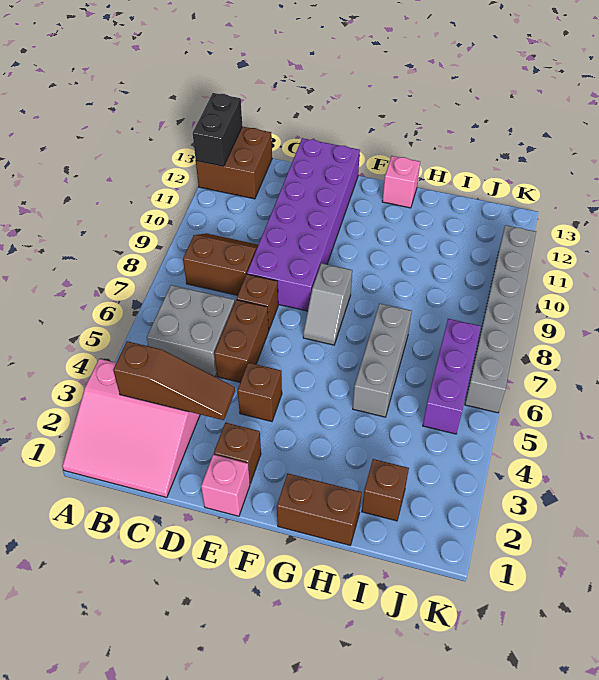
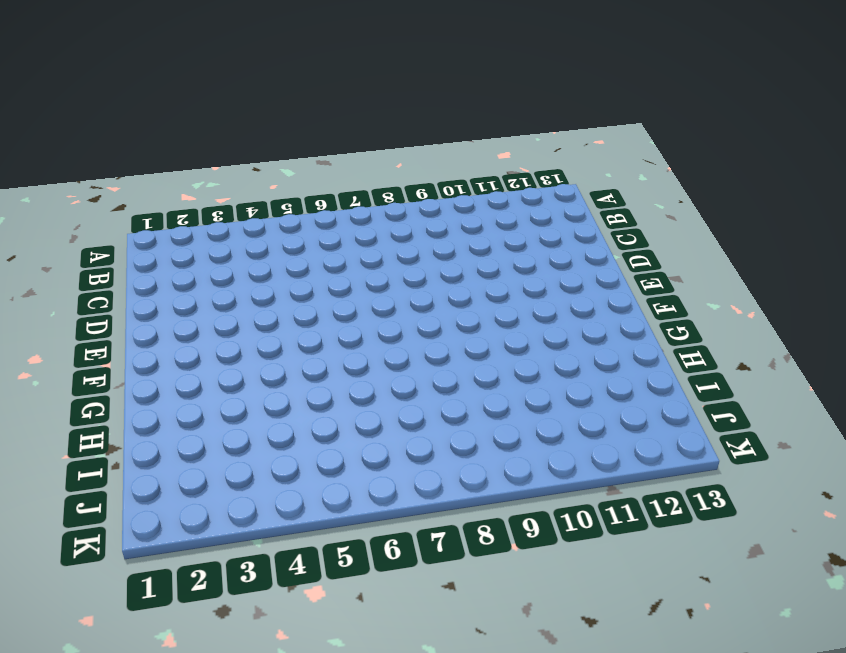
none -> pink slope A1:C3 level 1 top 3
none -> brown brick A12:B13 level 1
none -> grey brick B5:C6 level 1

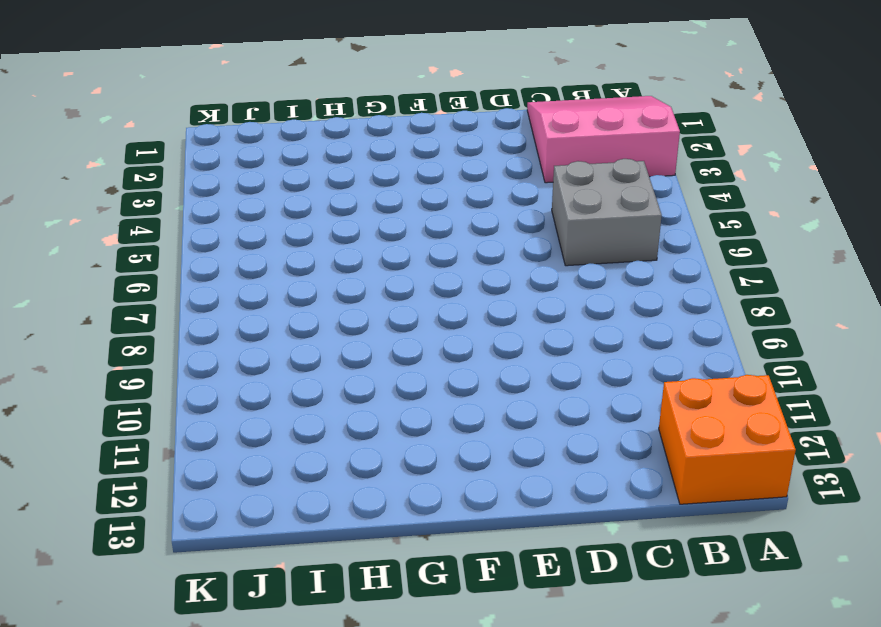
orange brick A12:B13 level 1 -> brown brick A12:B13 level 1
none -> brown slope B8:C9 level 1 top 8
none -> brown brick D5:D6 level 1
none -> brown brick D7 level 1

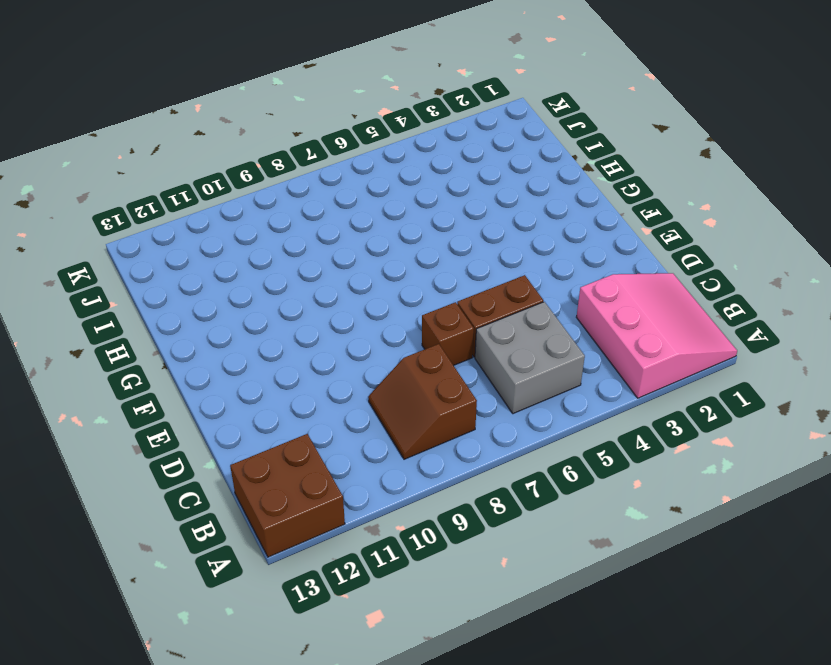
none -> purple brick D8:E13 level 1
none -> pink brick E1 level 1
none -> brown brick E2 level 1

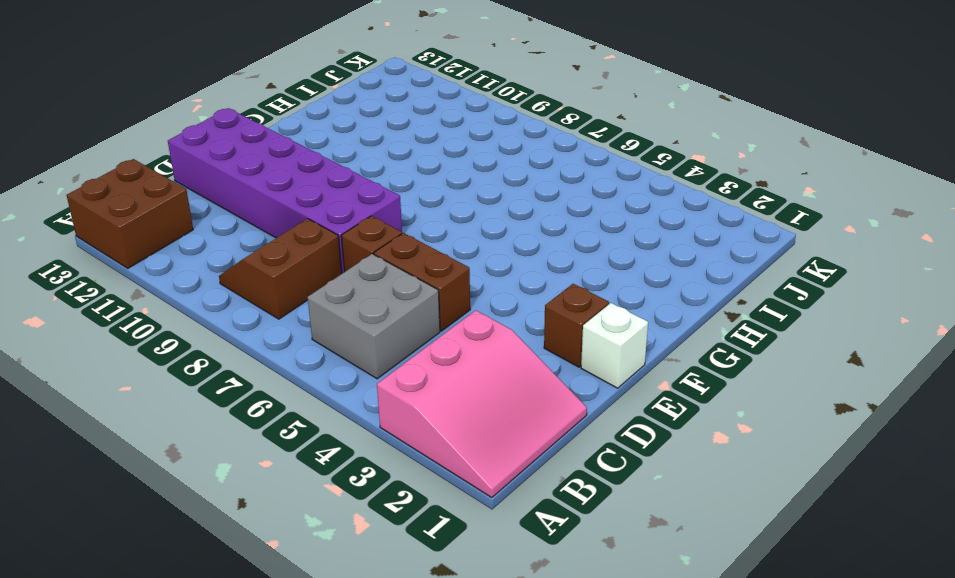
white brick E1 level 1 -> pink brick E1 level 1
none -> brown brick E4 level 1
none -> grey slope F7:F8 level 1 top 8
none -> brown brick G1:H1 level 1

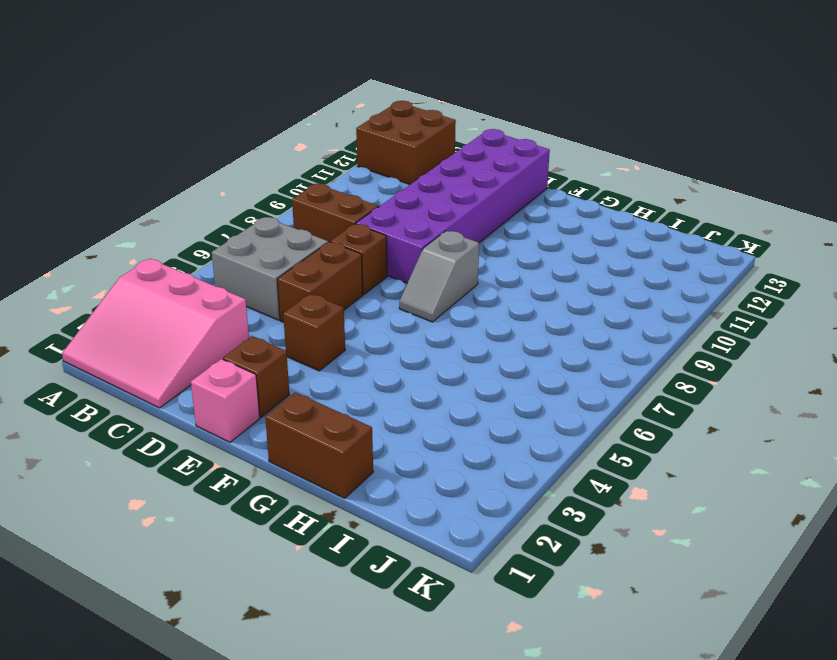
none -> pink brick G13 level 1
none -> grey brick H5:H7 level 1
none -> brown brick I2 level 1

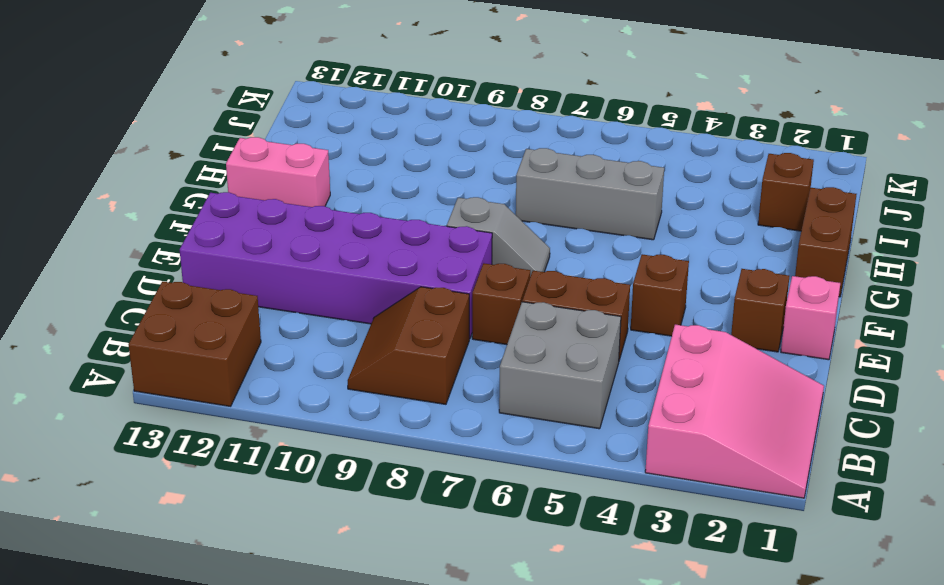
pink brick G12:G13 level 1 -> pink brick G13 level 1
none -> purple brick J5:J7 level 1
none -> grey brick K6:K11 level 1
none -> black brick A12:A13 level 2

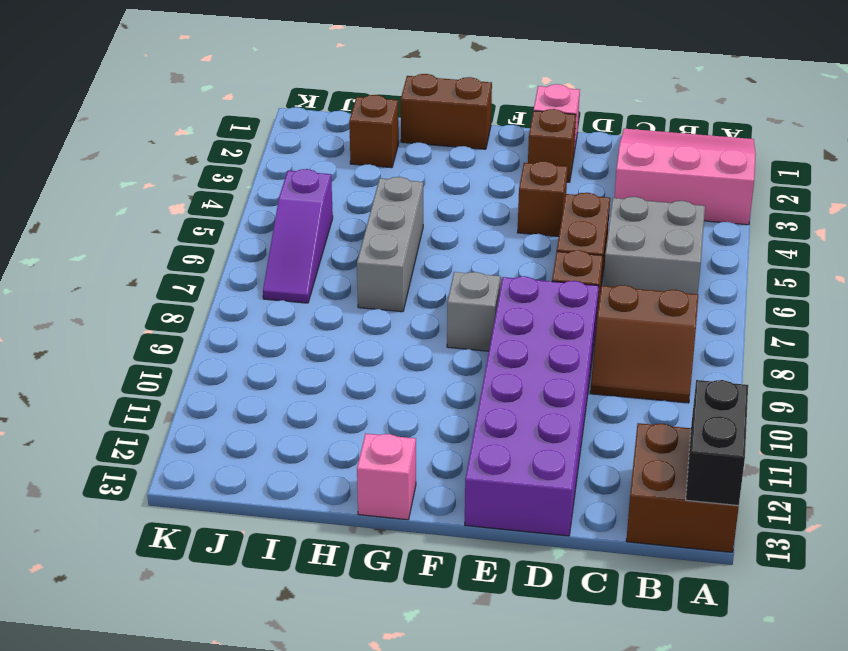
purple slope J5:J7 level 1 top 5 -> purple brick J5:J7 level 1
none -> grey brick K6:K11 level 1
none -> brown slope B3:D3 level 2 top B

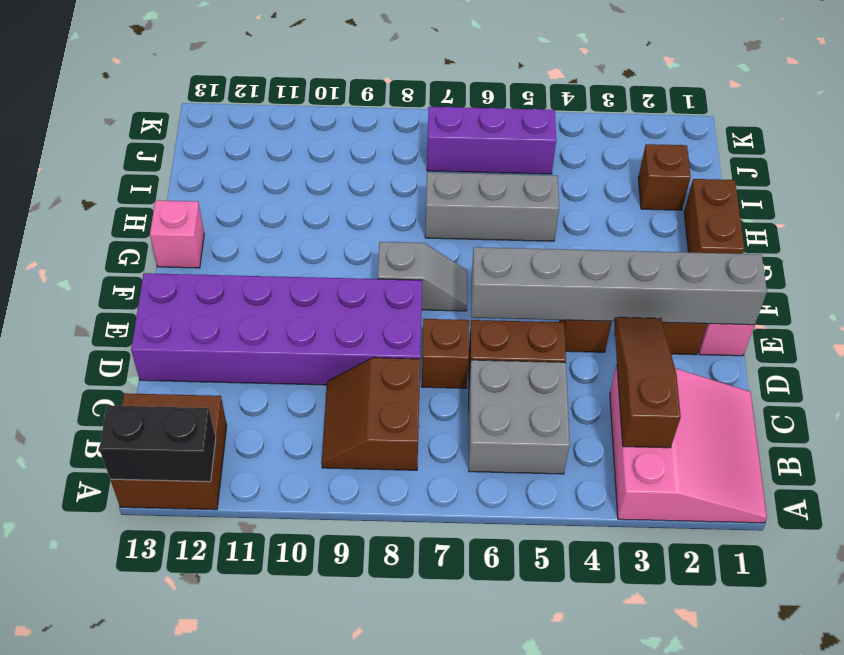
grey brick E1:E6 level 2 -> grey brick K6:K11 level 1

